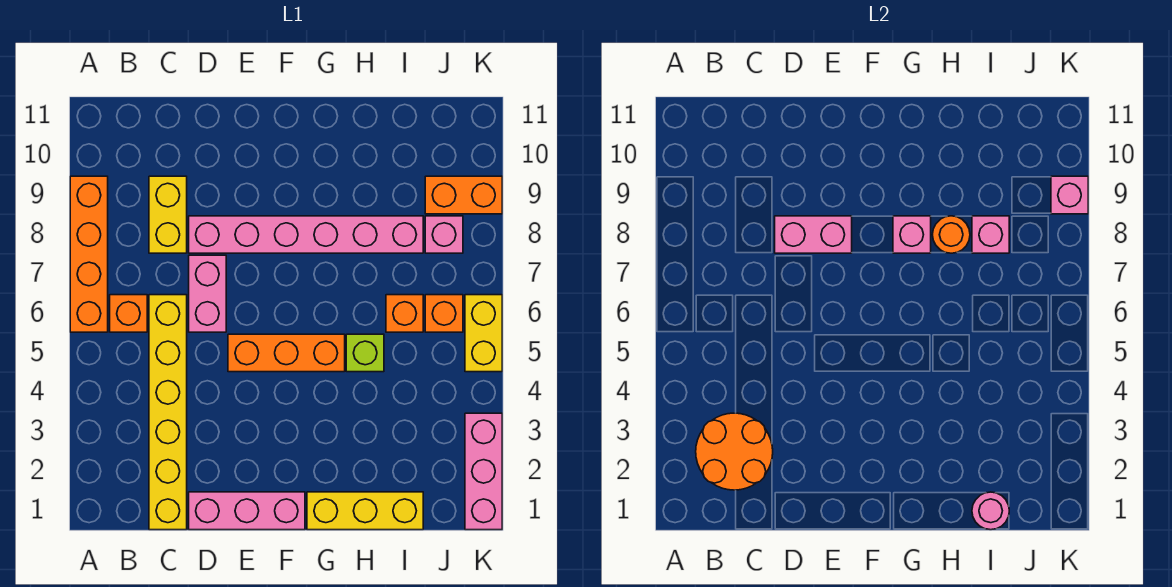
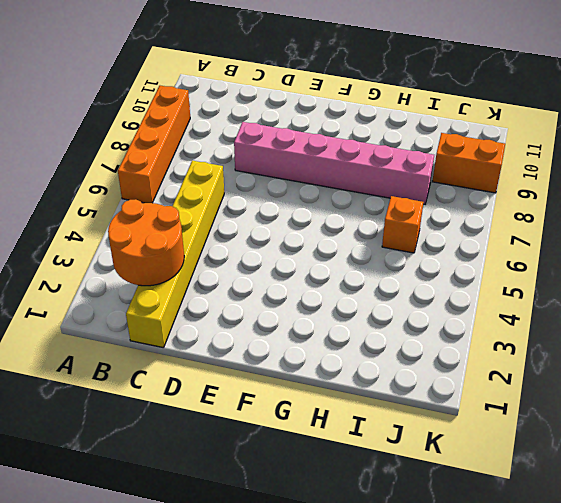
none -> orange brick B6 level 1
none -> yellow brick C8:C9 level 1
none -> pink brick D1:F1 level 1

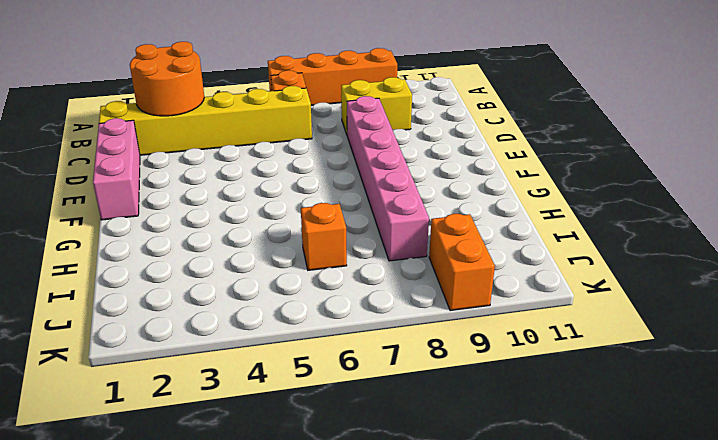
none -> pink brick D6:D7 level 1
none -> orange brick E5:G5 level 1
none -> yellow brick G1:I1 level 1

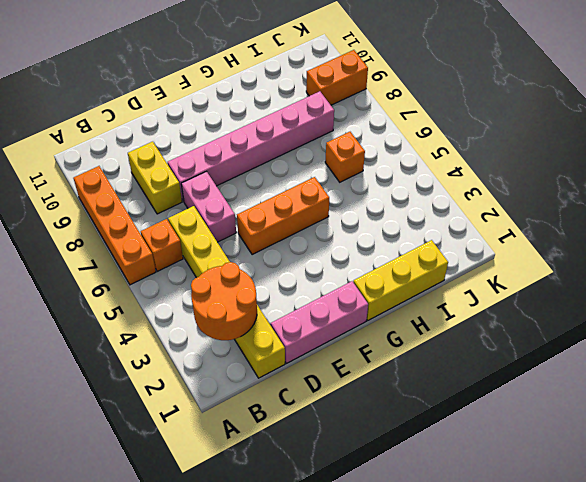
none -> lime brick H5 level 1
none -> orange brick J6 level 1
none -> pink brick J8 level 1

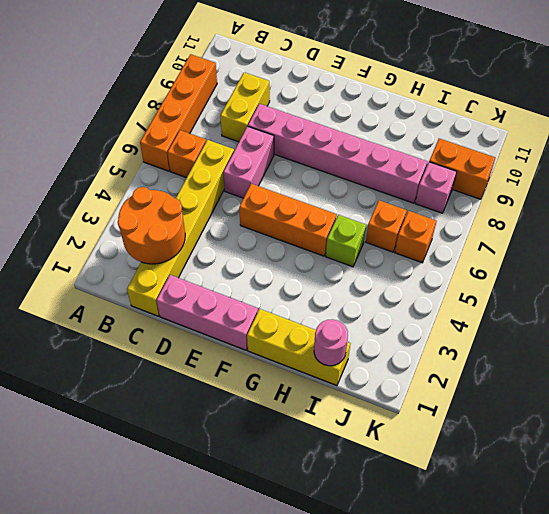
none -> pink brick K1:K3 level 1
none -> yellow brick K5:K6 level 1
none -> pink brick D8:E8 level 2

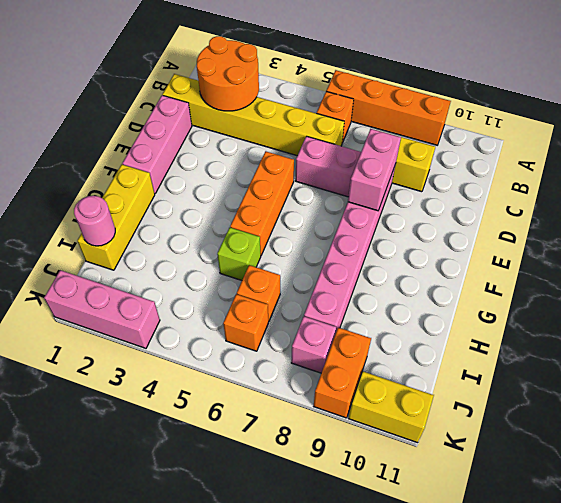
yellow brick K10:K11 level 1 -> yellow brick K5:K6 level 1
none -> pink brick G8 level 2
none -> orange round brick H8 level 2
none -> pink brick I8 level 2

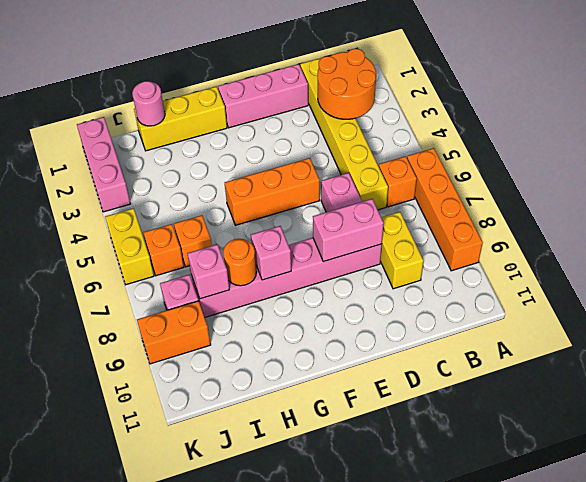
none -> lime brick H5 level 1
none -> pink brick K9 level 2

